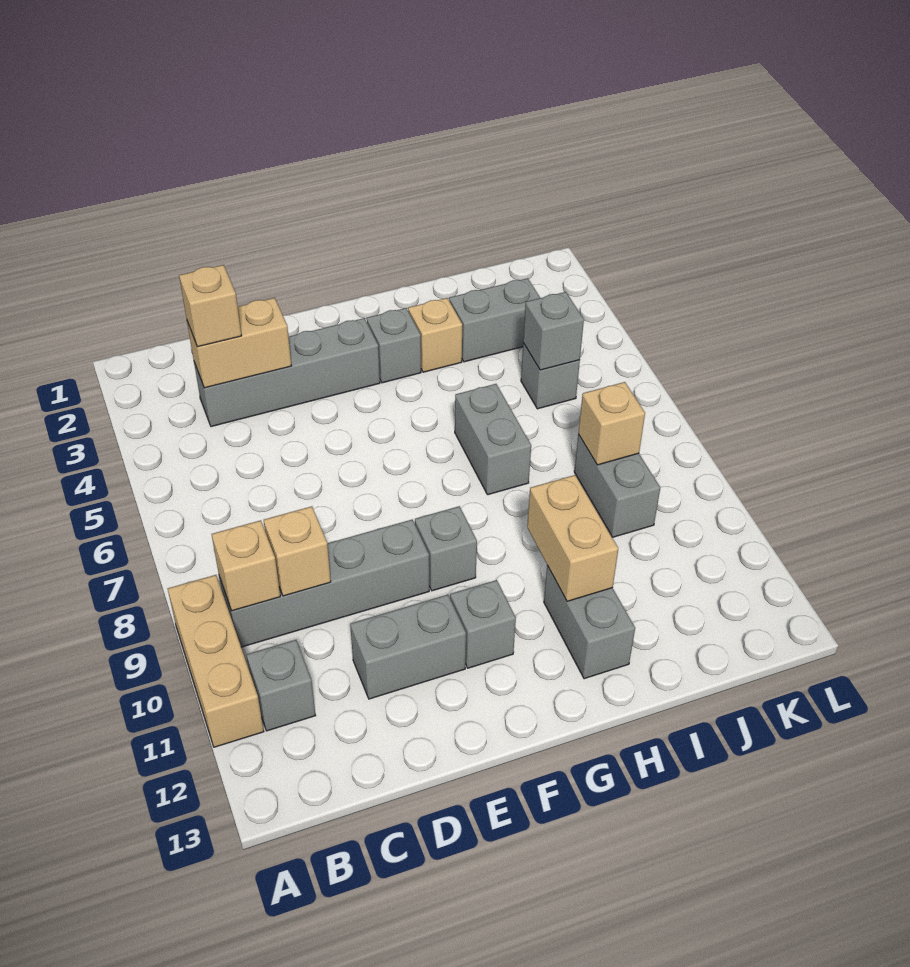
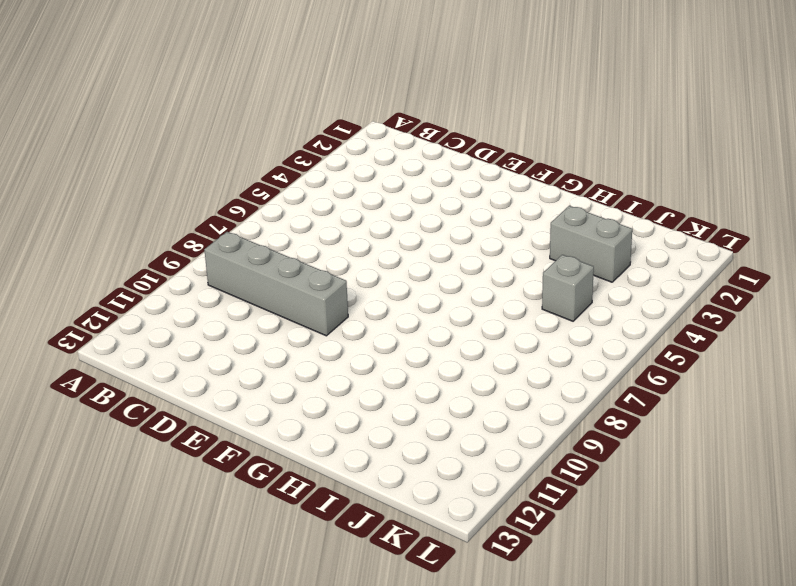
none -> tan brick A9:A11 level 1
none -> grey brick B11 level 1
none -> grey brick C3:F3 level 1

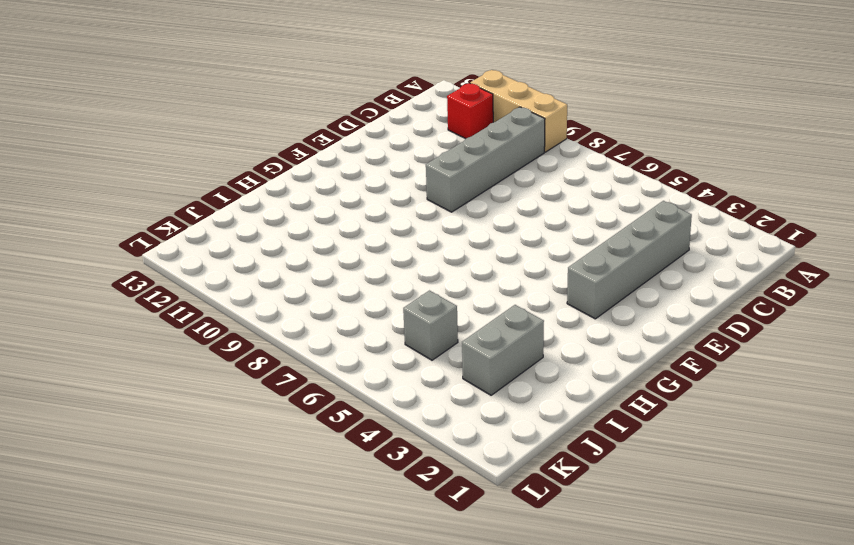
red brick B11 level 1 -> grey brick B11 level 1
none -> grey brick D11:E11 level 1
none -> grey brick F9 level 1
none -> grey brick F11 level 1

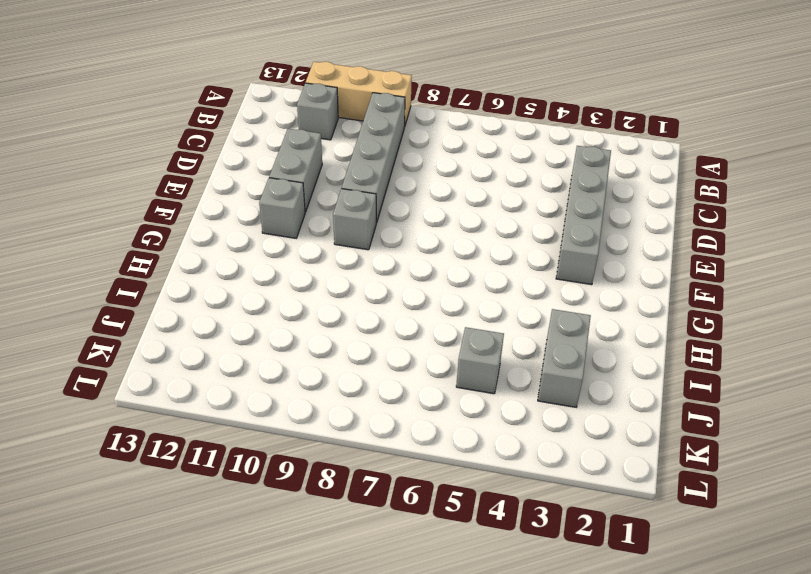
none -> grey brick G3 level 1
none -> tan brick H3 level 1
none -> grey brick H6:H7 level 1

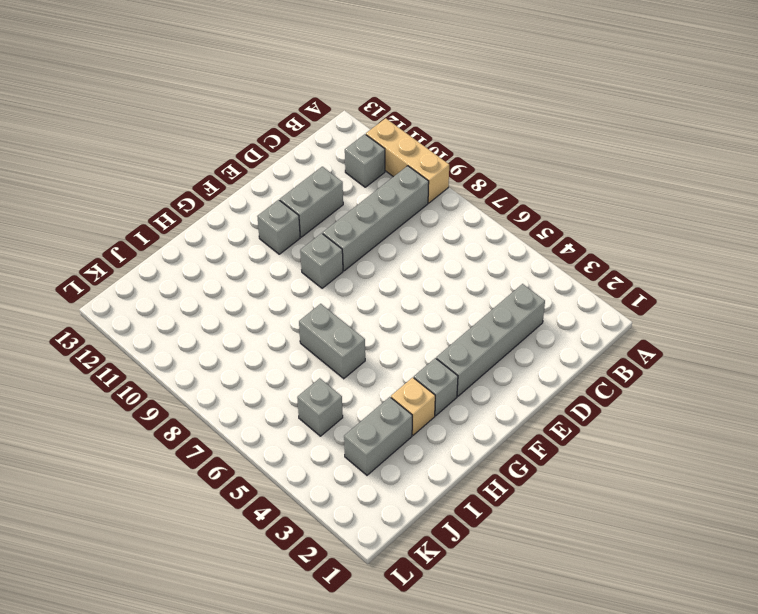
none -> grey brick H11:H12 level 1
none -> grey brick J8:J9 level 1
none -> tan brick B9 level 2

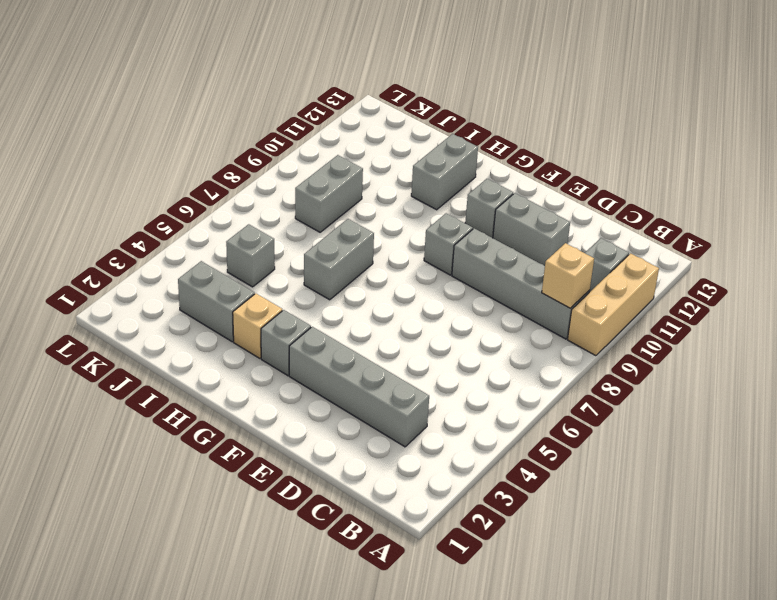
none -> tan brick C3:D3 level 2
none -> tan brick C9 level 2
none -> tan brick H10:H11 level 2

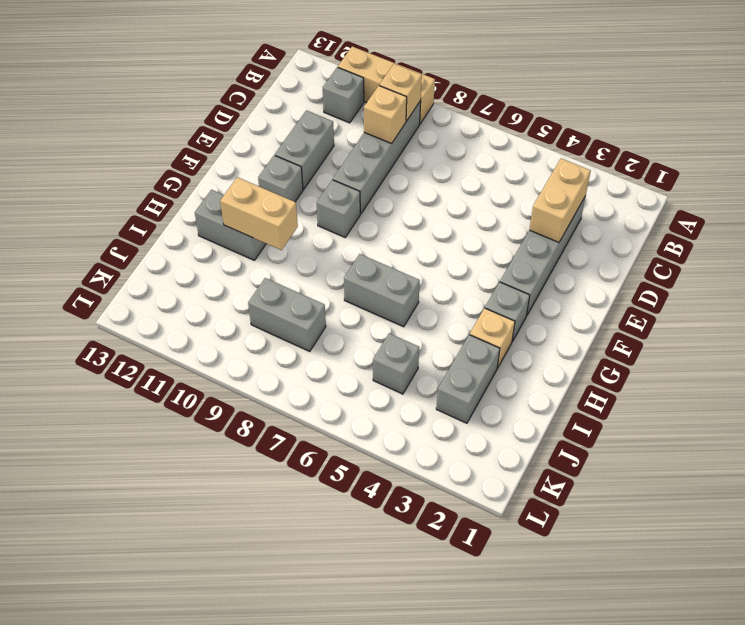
none -> grey brick J5 level 2
none -> tan brick J8 level 2
none -> tan brick C3 level 3

